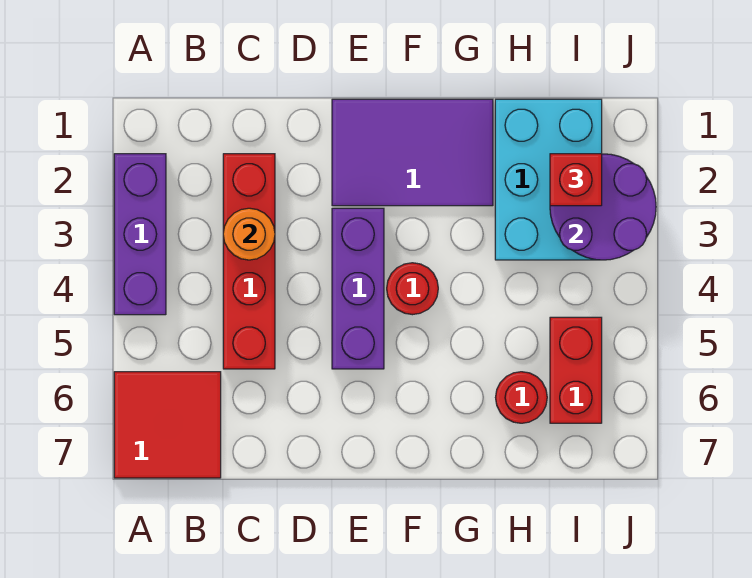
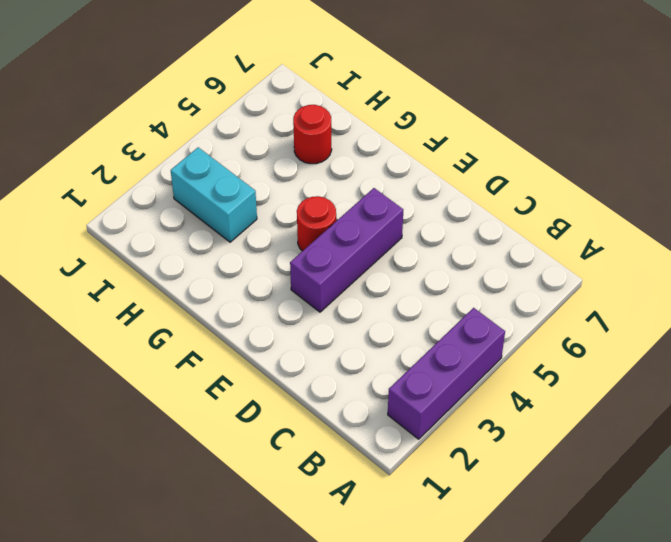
cyan brick H3:I3 level 1 -> cyan brick H1:I3 level 1
none -> red tile A6:B7 level 1
none -> red brick C2:C5 level 1
none -> purple tile E1:G2 level 1

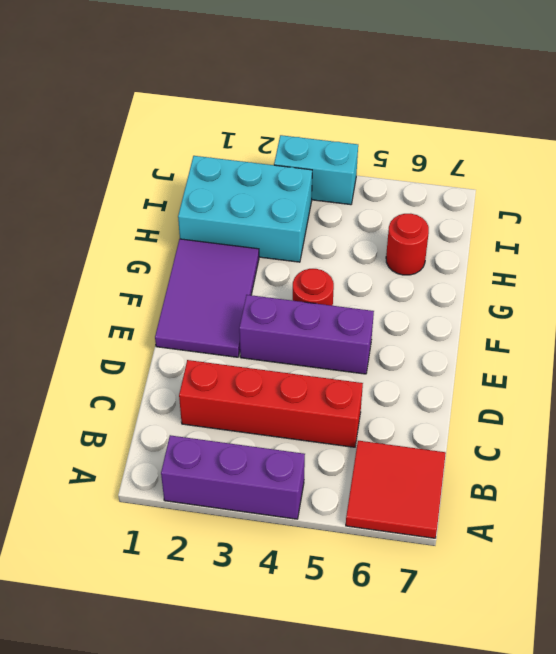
cyan brick J3:J4 level 1 -> none
none -> red brick I5:I6 level 1
none -> orange round brick C3 level 2
none -> purple round brick I2:J3 level 2

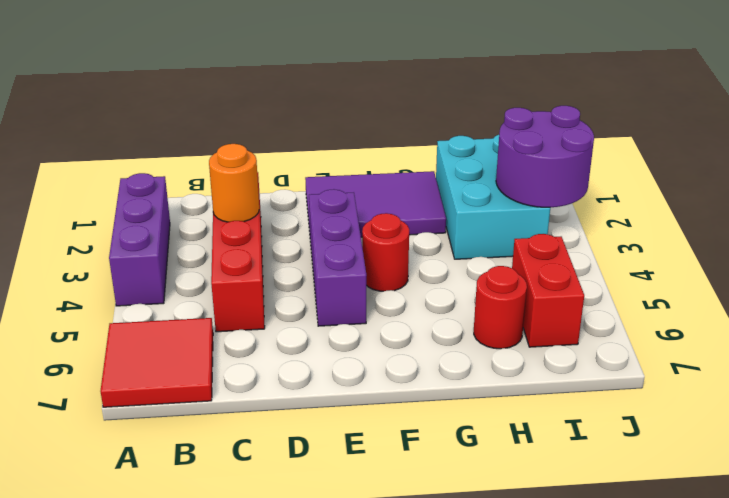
none -> red brick I2 level 3

